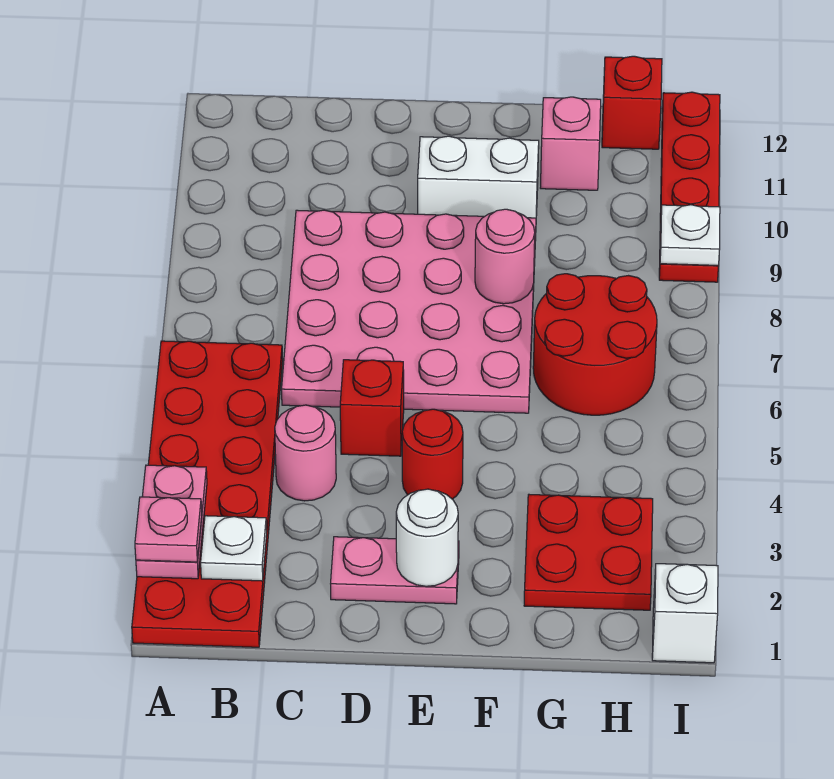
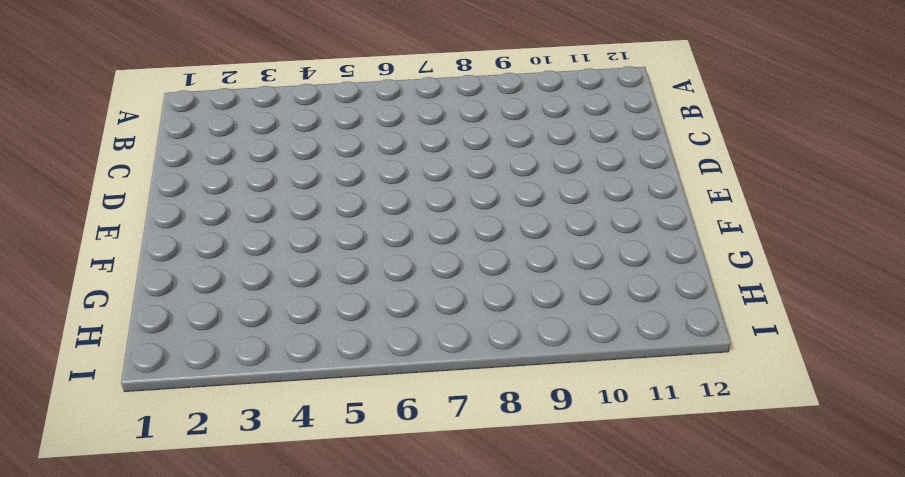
none -> red plate A1:B6 level 1
none -> pink round brick C4 level 1
none -> pink plate C6:F9 level 1

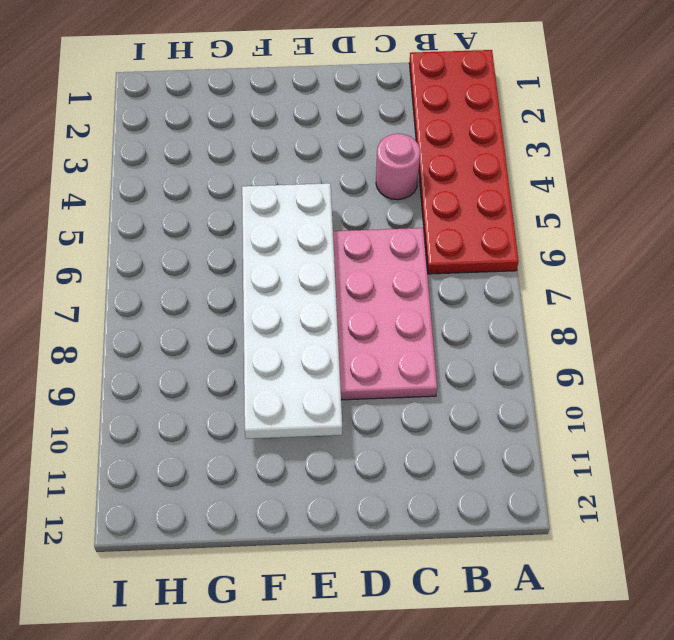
white plate E5:F10 level 2 -> pink round brick F8 level 2
none -> pink plate D2:E2 level 1
none -> red brick D5 level 1
none -> red round brick E4 level 1

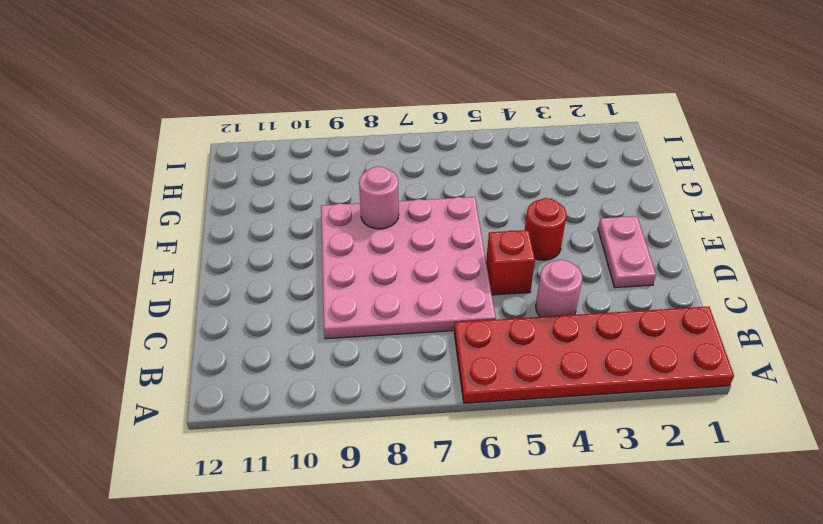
none -> white brick E10:F10 level 1
none -> red plate G2:H3 level 1
none -> red round brick G6:H7 level 1

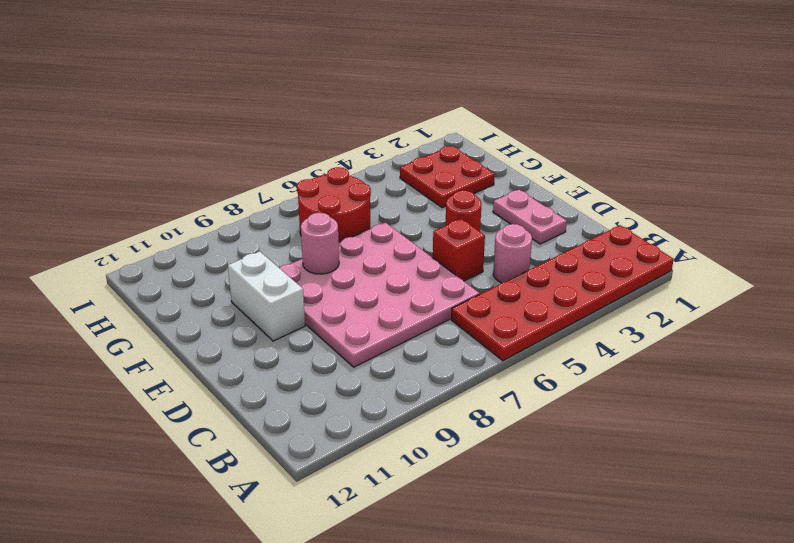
none -> pink brick G11 level 1
none -> red brick H12 level 1
none -> white brick I1 level 1

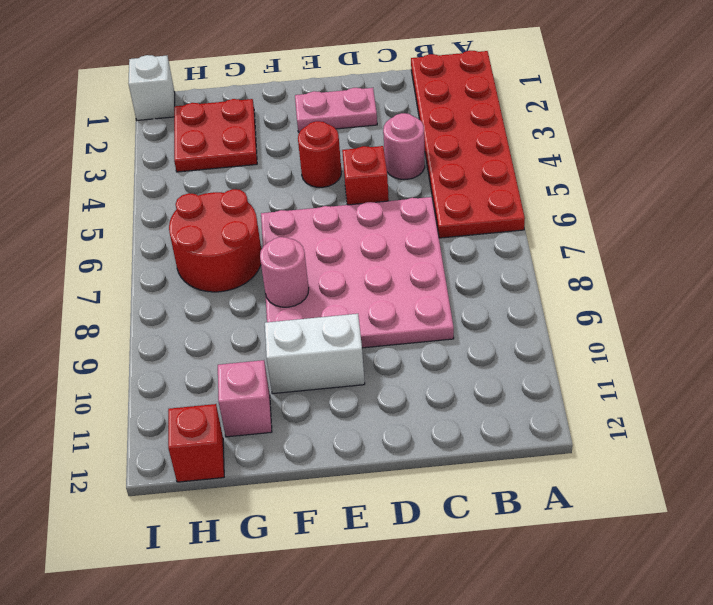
none -> red plate I9:I12 level 1
none -> pink plate A2:A3 level 2
none -> white plate B2 level 2

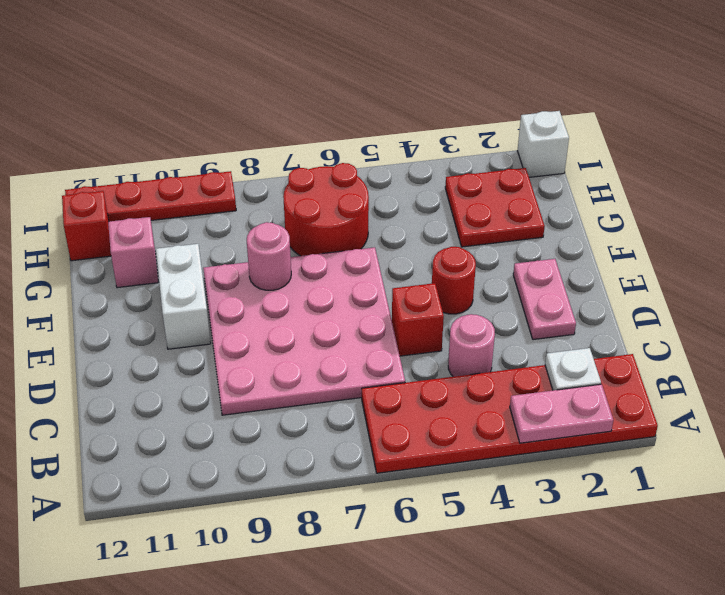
none -> white round brick E2 level 2
none -> white plate I9 level 2
none -> pink plate A2 level 3

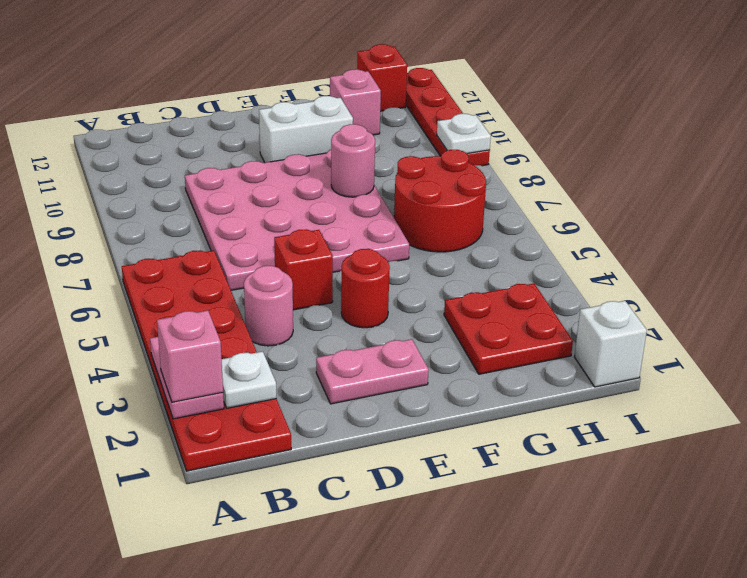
pink brick A2 level 3 -> pink plate A2 level 3
none -> white round brick E2 level 2

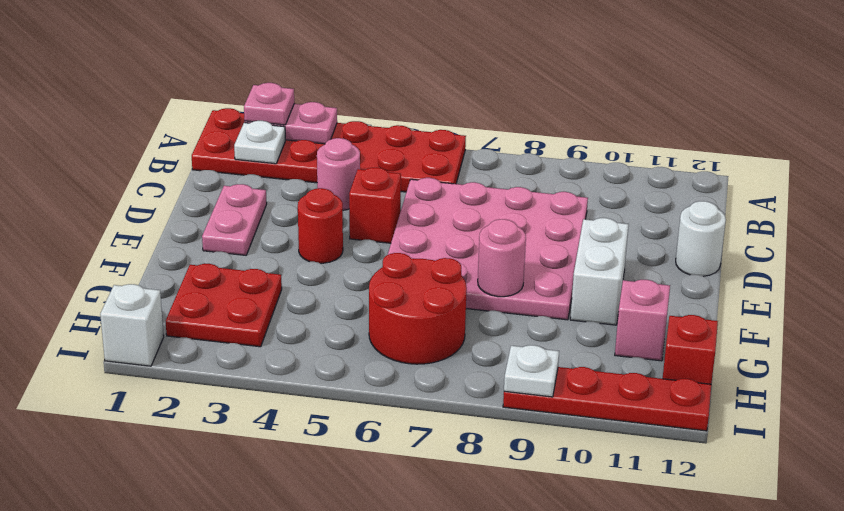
white round brick D12 level 1 -> white round brick E2 level 2

